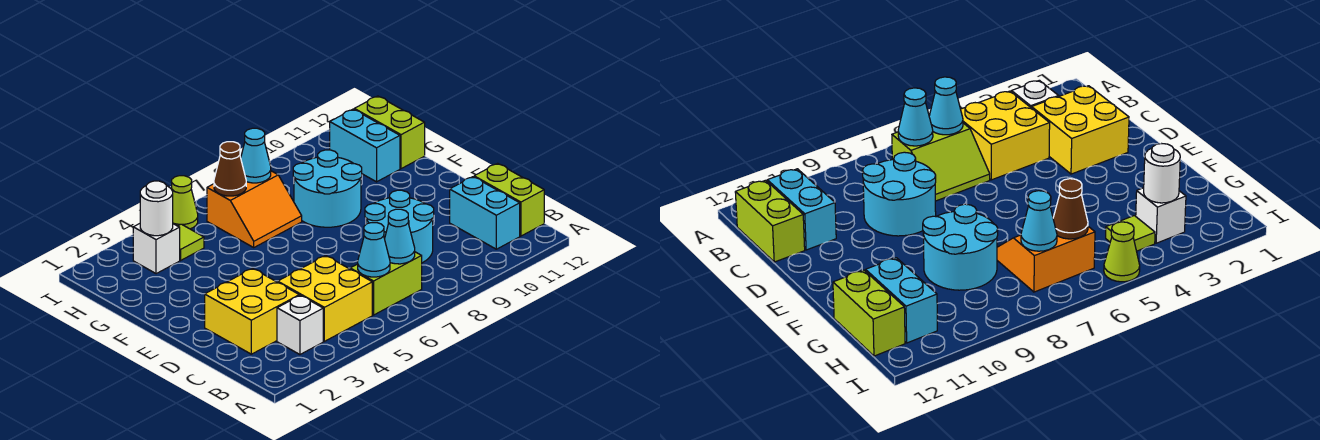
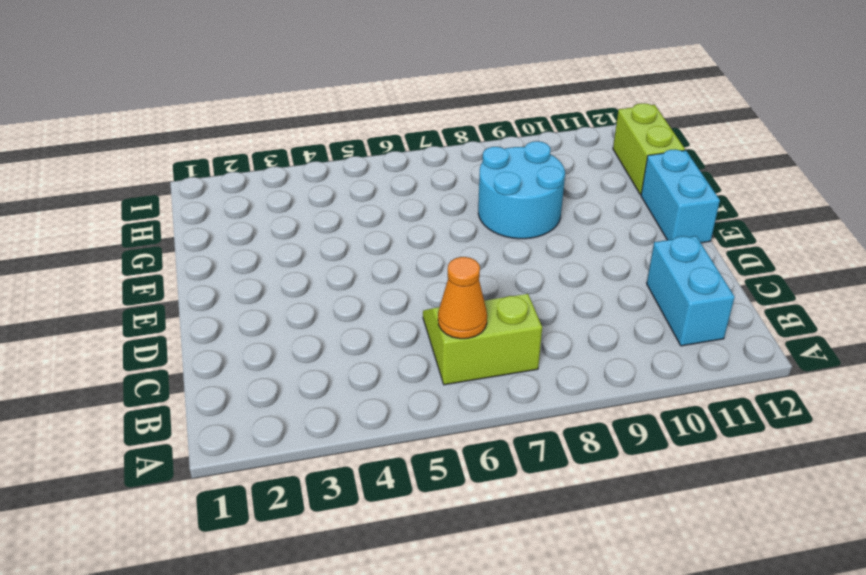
orange cone B6 level 2 -> cyan cone B6 level 2
cyan brick E12:F12 level 1 -> cyan brick G11:H11 level 1
none -> white brick B3 level 1
none -> yellow brick B4:C5 level 1
none -> lime brick B12:C12 level 1

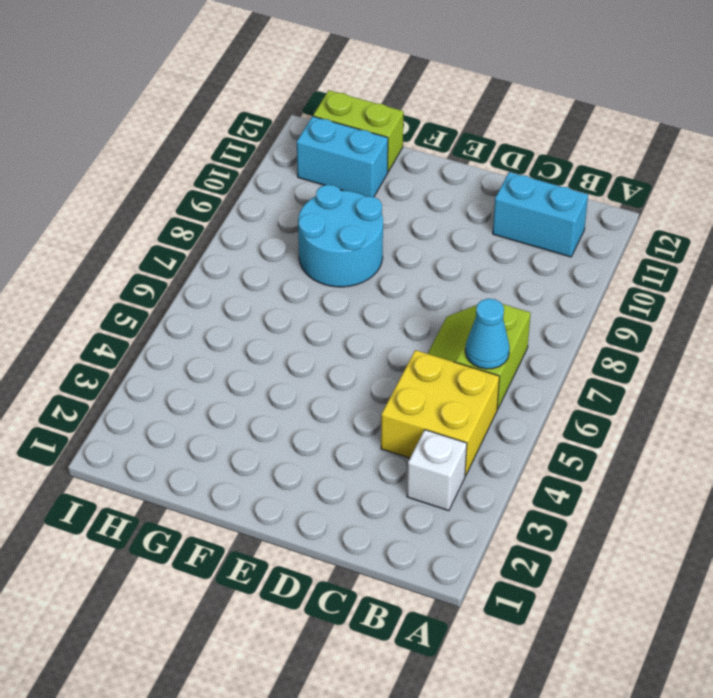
none -> lime brick B12:C12 level 1
none -> yellow brick C2:D3 level 1
none -> cyan round brick C8:D9 level 1

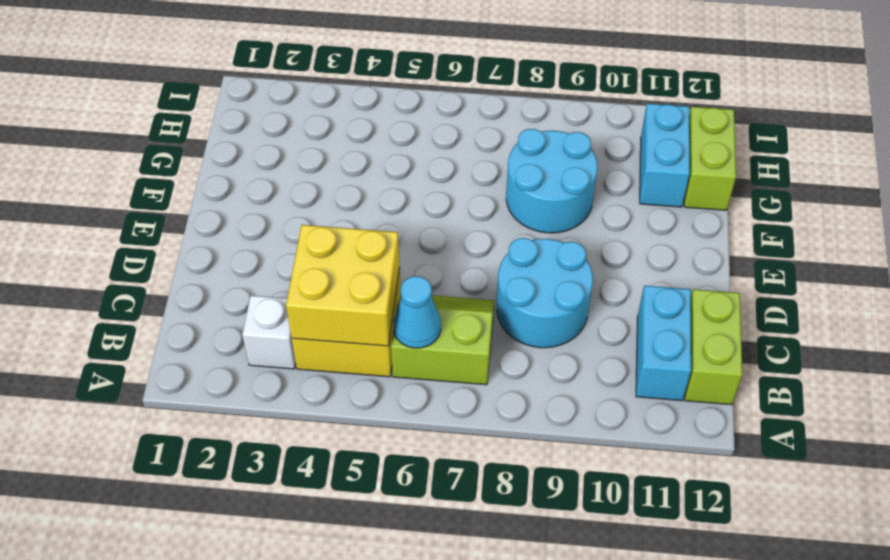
yellow brick B4:C5 level 2 -> yellow brick C2:D3 level 1
none -> orange slope G6:H7 level 1 top H
none -> white brick H3 level 1
none -> lime tile H4 level 1

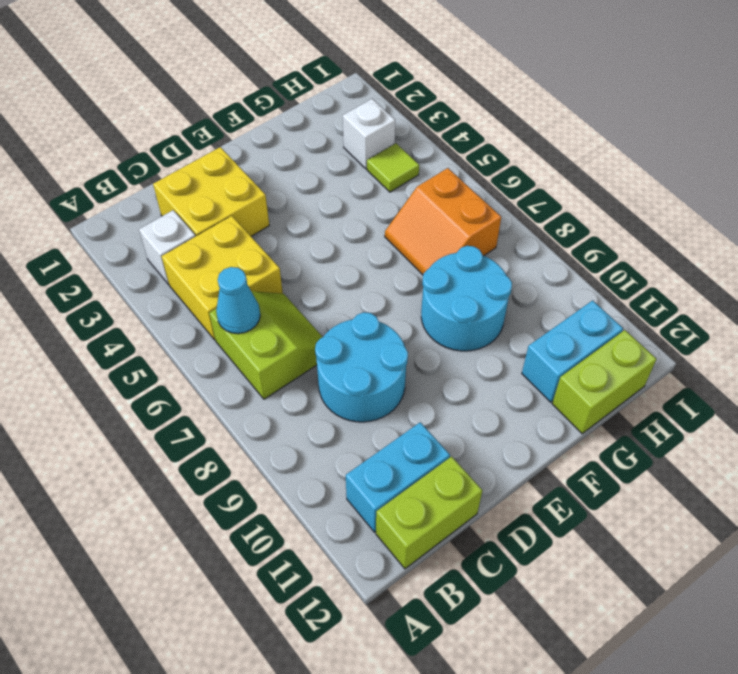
none -> lime cone I5 level 1
none -> cyan cone B7 level 2
none -> white round brick H3 level 2

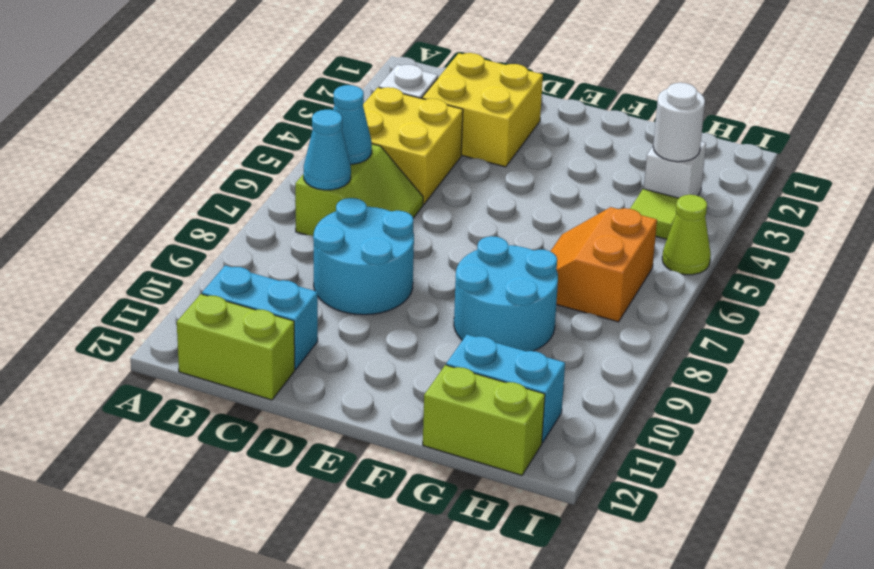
none -> brown cone H6 level 2
none -> cyan cone H7 level 2

